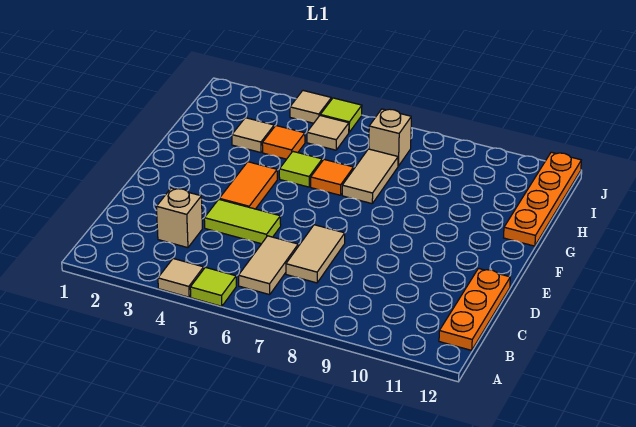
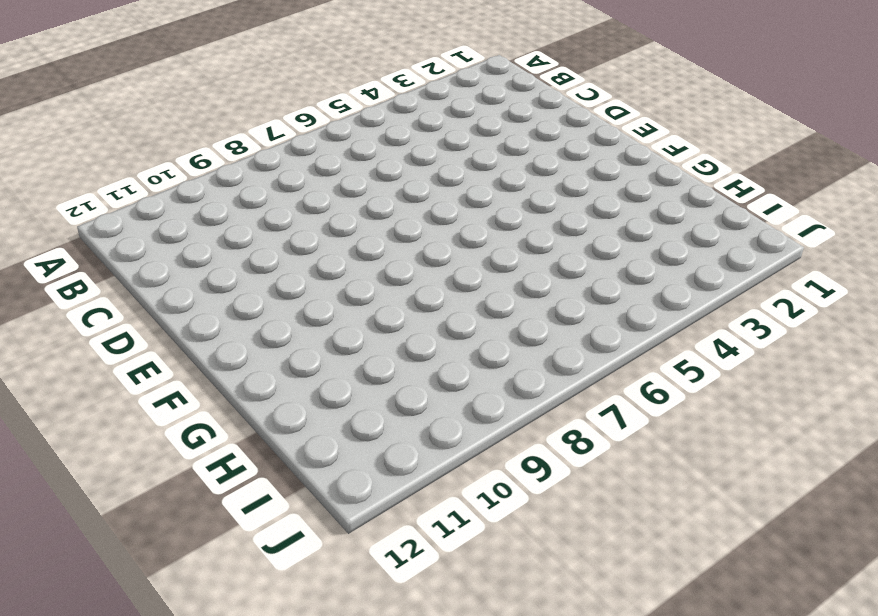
none -> tan tile A4 level 1
none -> lime tile A5 level 1
none -> tan tile B6:C6 level 1

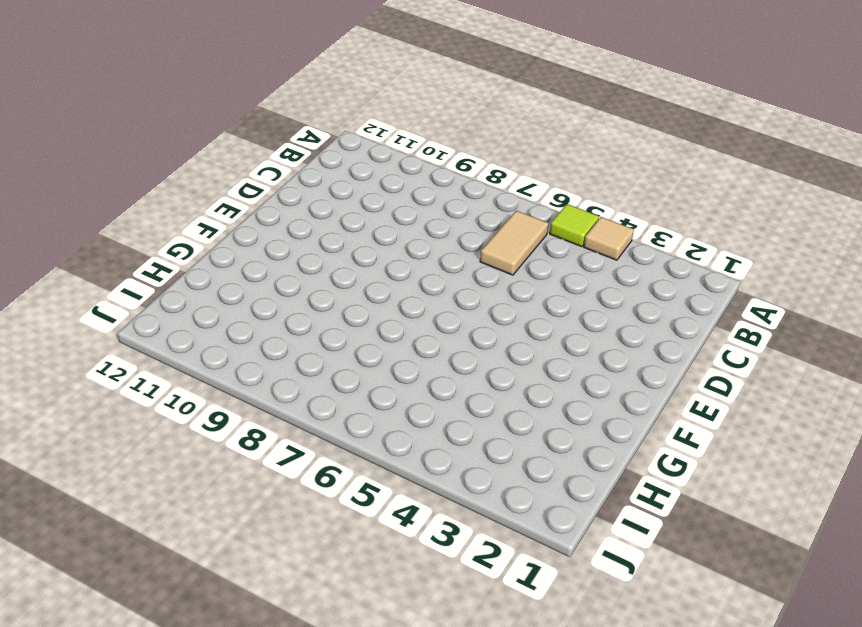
none -> orange plate B12:D12 level 1
none -> tan brick C3 level 1
none -> tan tile C7:D7 level 1

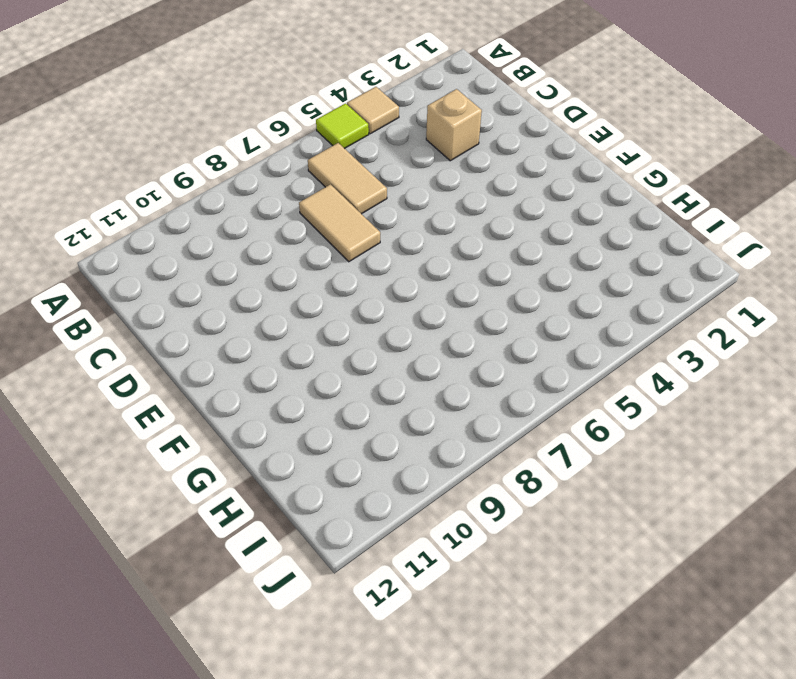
none -> orange plate B12:D12 level 1
none -> lime tile D4:D5 level 1
none -> orange tile E4:F4 level 1

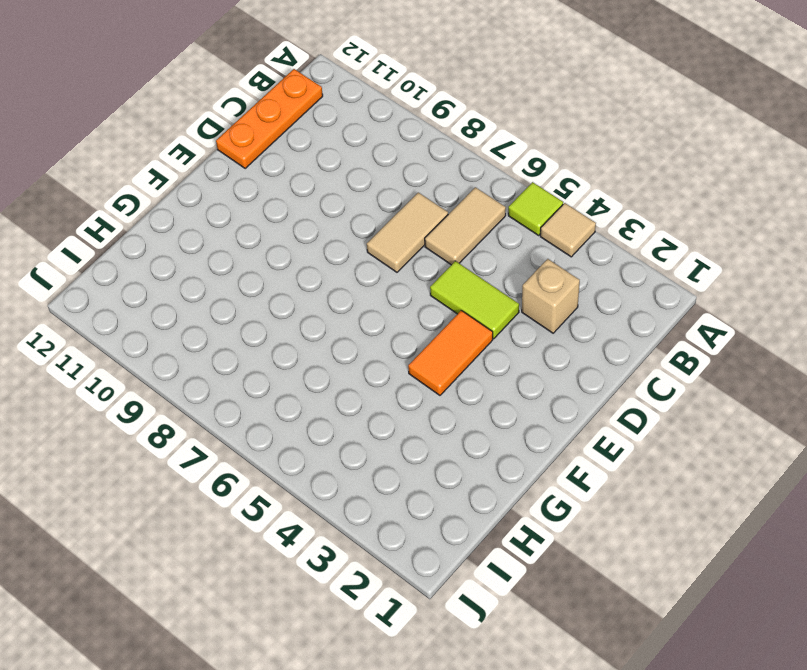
none -> lime tile G5 level 1
none -> orange tile G6 level 1
none -> tan tile G7:H7 level 1

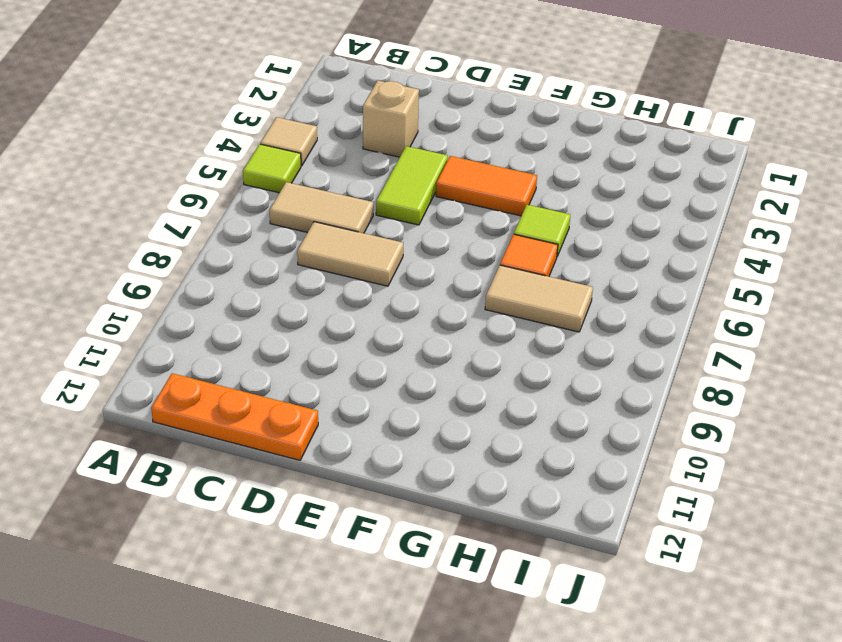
none -> orange plate G12:J12 level 1
none -> tan tile H3 level 1
none -> orange tile H4 level 1

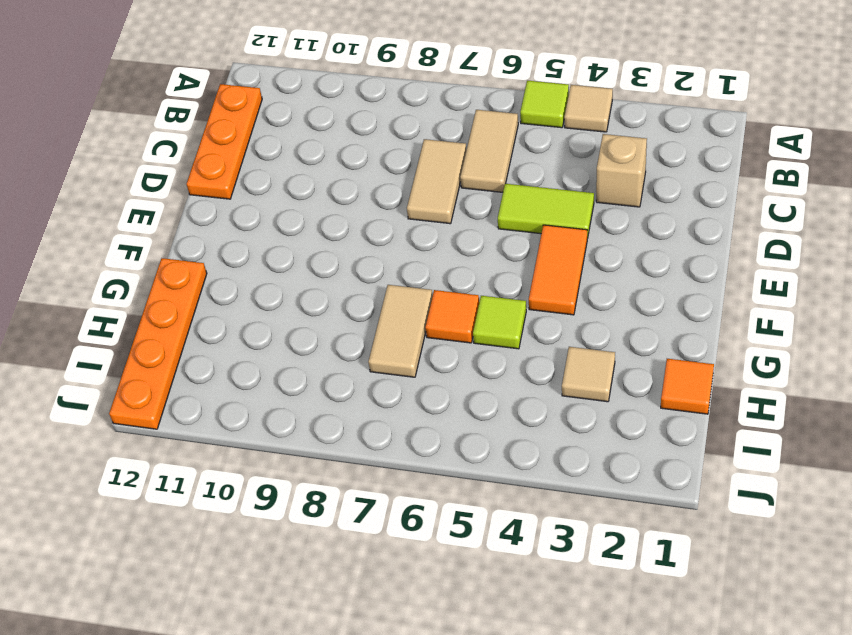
orange tile H1 level 1 -> orange tile H4 level 1
none -> tan tile I5 level 1
none -> tan brick I7 level 1
none -> tan tile J4 level 1

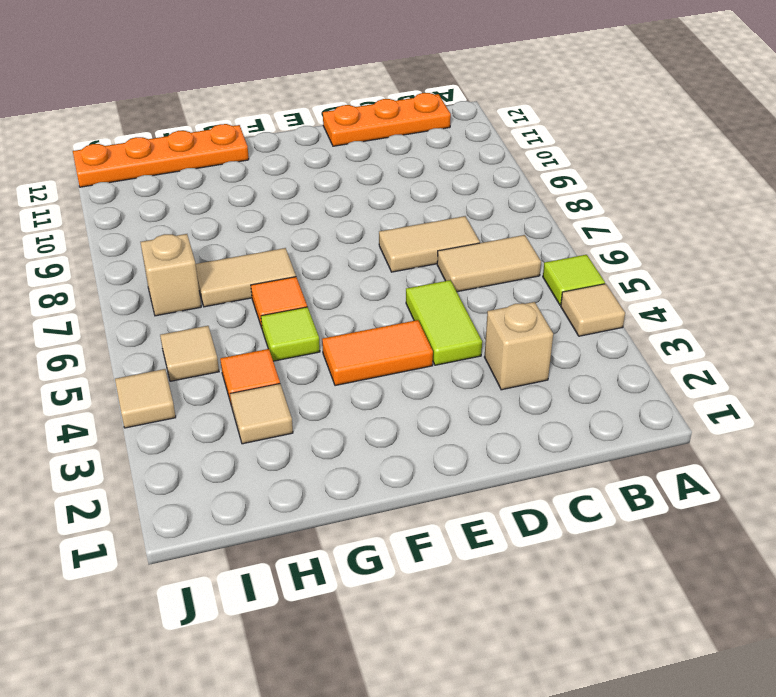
none -> lime tile J5 level 1

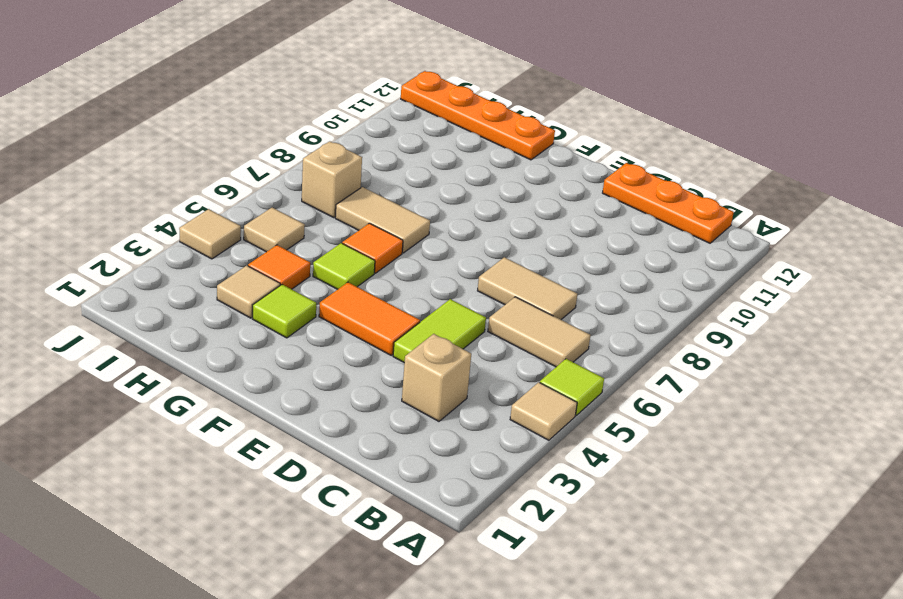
lime tile G3 level 1 -> lime tile J5 level 1

